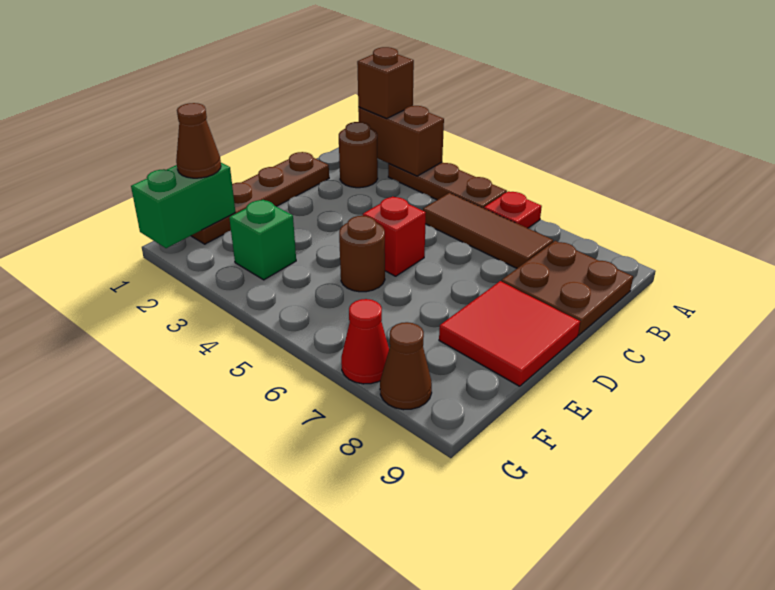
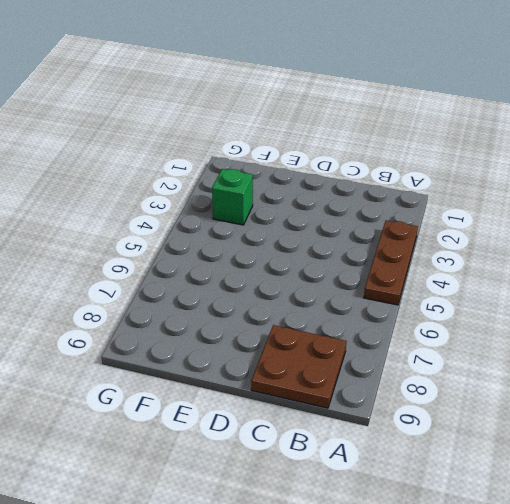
none -> red plate A6 level 1
none -> brown round brick B2 level 1
none -> brown tile B5:B7 level 1

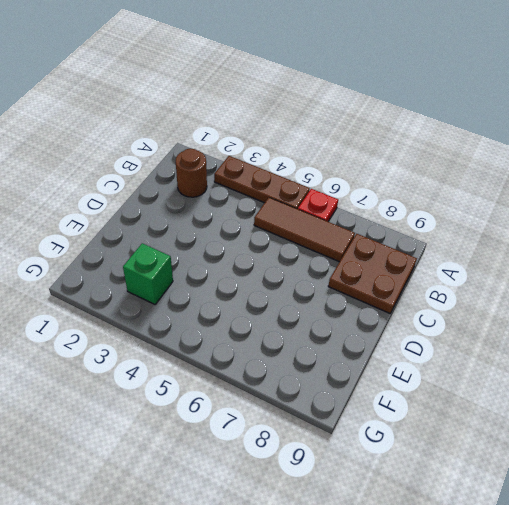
none -> brown plate C1:F1 level 1
none -> red brick D5 level 1
none -> red tile D8:E9 level 1

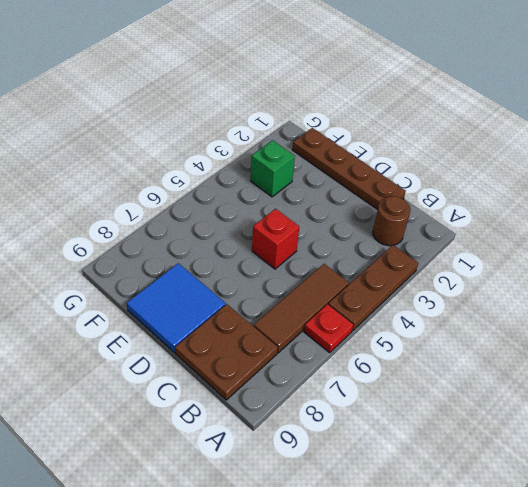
blue tile D8:E9 level 1 -> red tile D8:E9 level 1
none -> brown round brick E5 level 1
none -> red cone G7 level 1
none -> brown cone G8 level 1

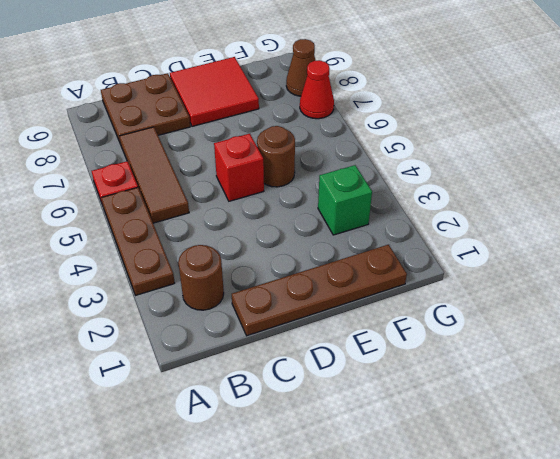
none -> brown brick A2:A3 level 2
none -> green brick F1:G1 level 2
none -> brown brick A2 level 3

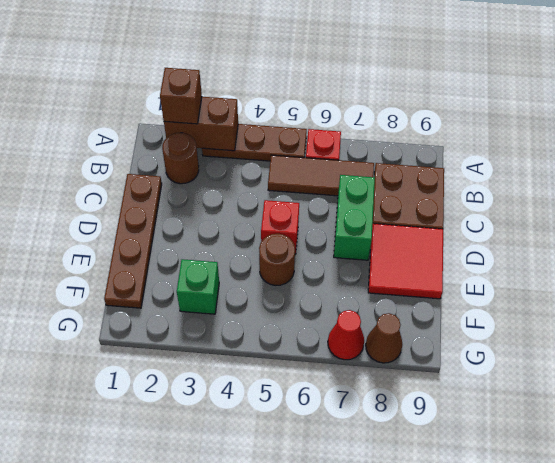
green brick C7:D7 level 1 -> green brick F1:G1 level 2
none -> brown cone F1 level 3

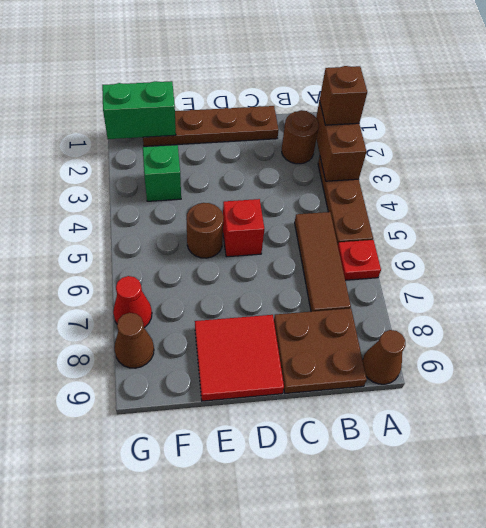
brown cone A9 level 1 -> brown cone F1 level 3

